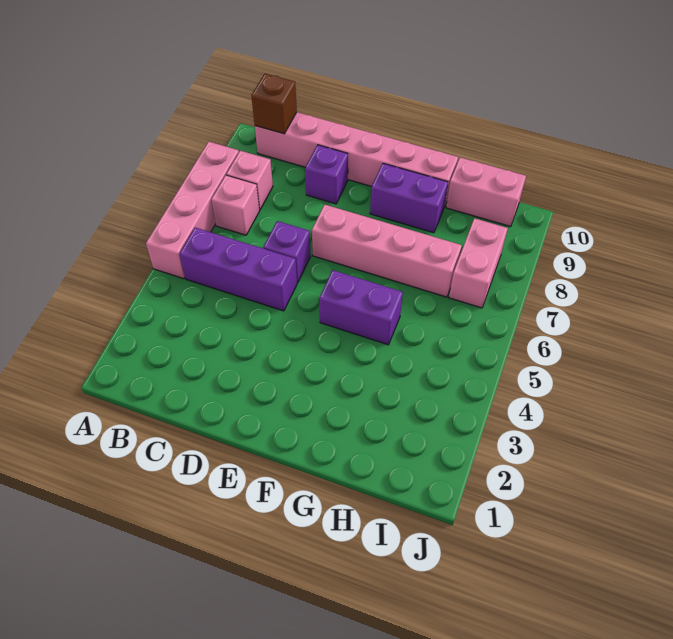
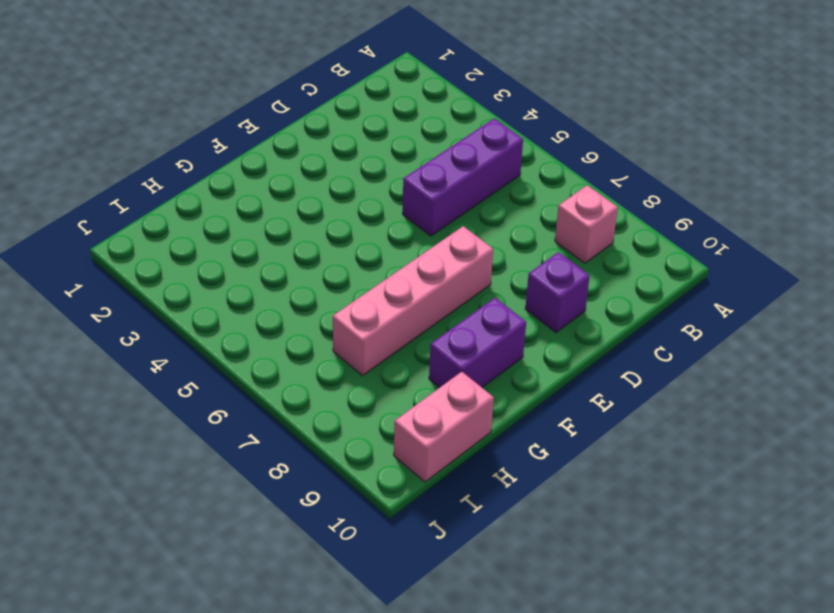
none -> pink brick A5:A8 level 1
none -> pink brick B7 level 1
none -> pink brick B10:G10 level 1

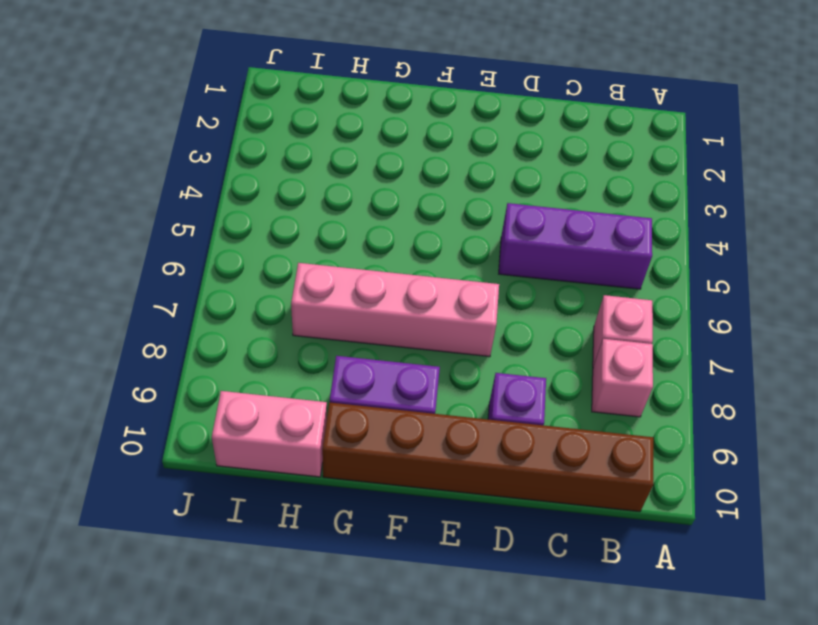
brown brick B10:G10 level 1 -> pink brick B10:G10 level 1
none -> pink brick A5:A8 level 1
none -> purple brick D6 level 1
none -> purple brick F5:G5 level 1

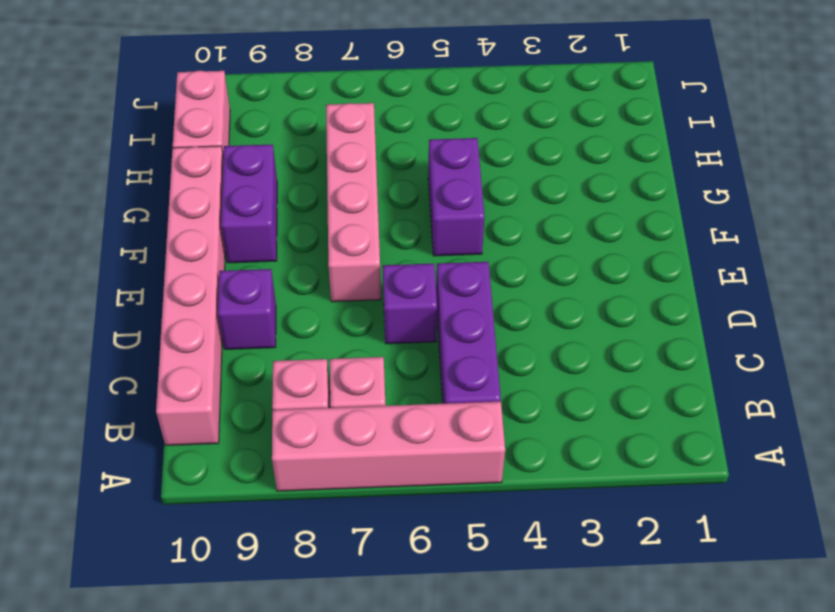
none -> pink brick I7:I8 level 1
none -> brown brick B10 level 2

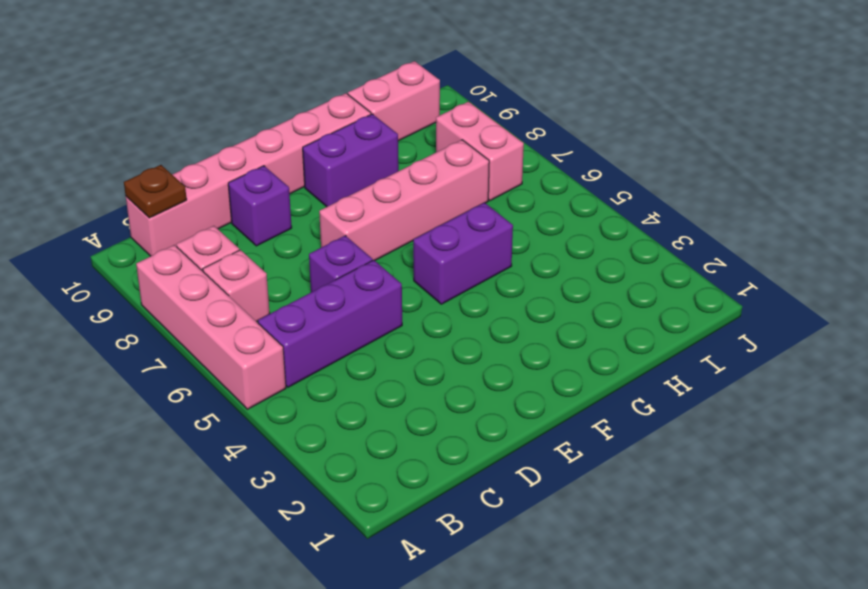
brown plate B10 level 2 -> brown brick B10 level 2

